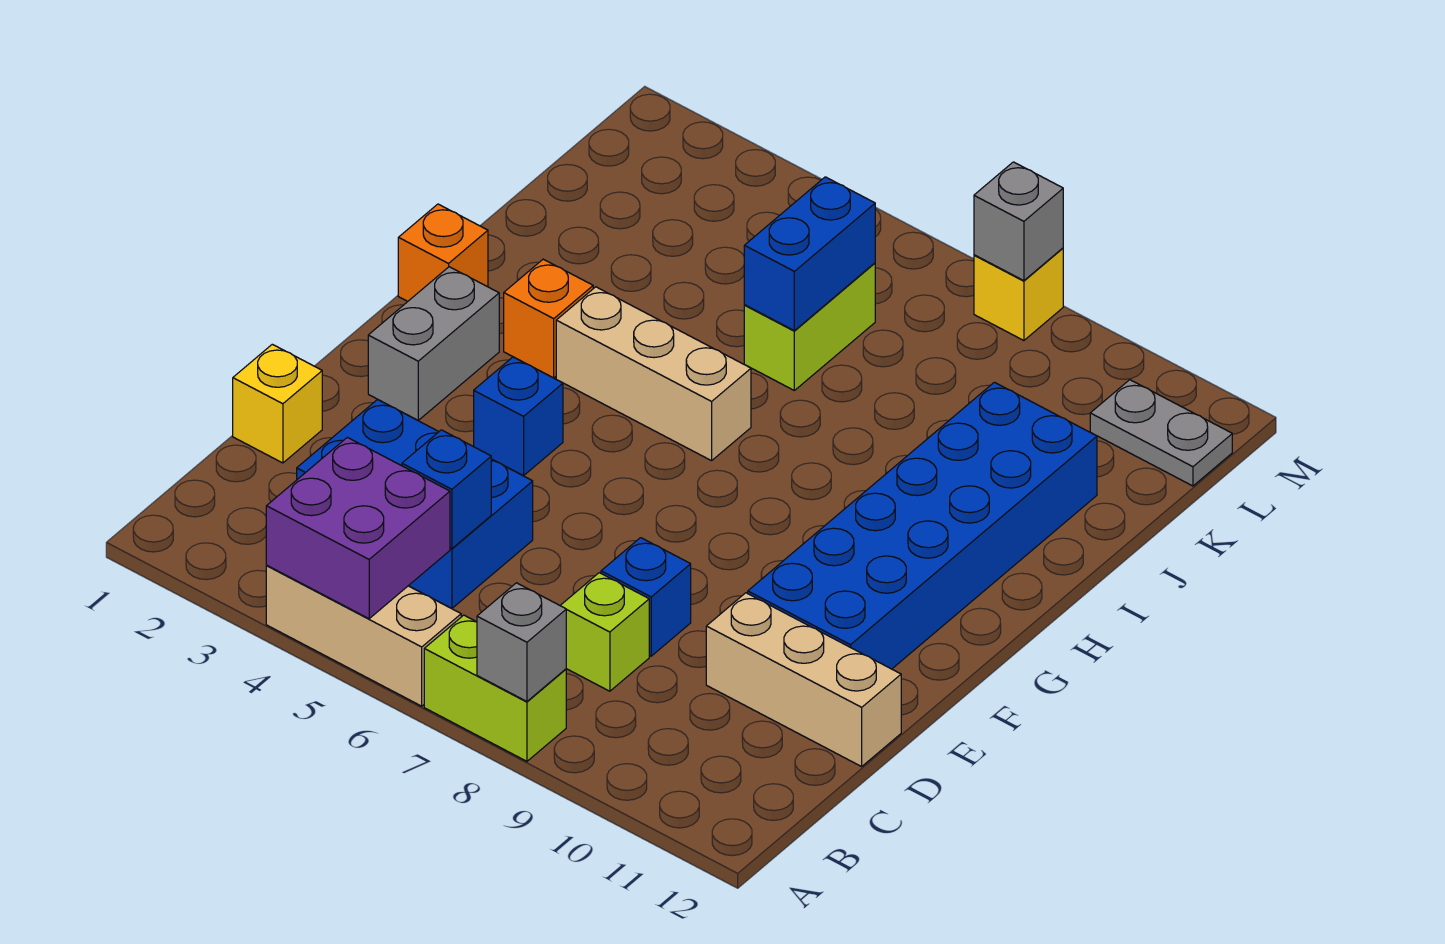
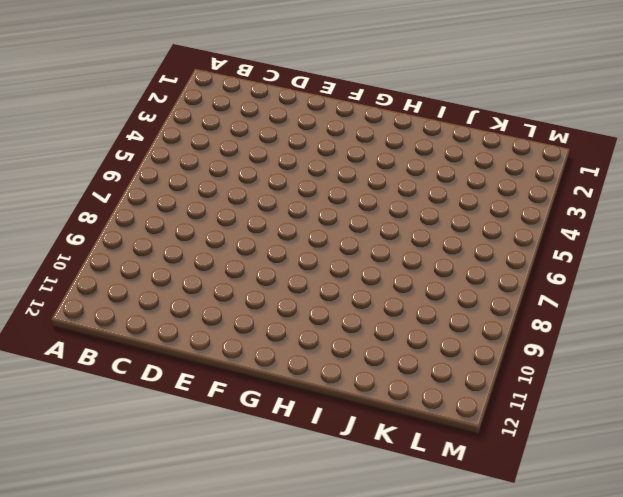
none -> tan brick A4:A6 level 1
none -> lime brick A7:A8 level 1
none -> blue brick C3:D5 level 1

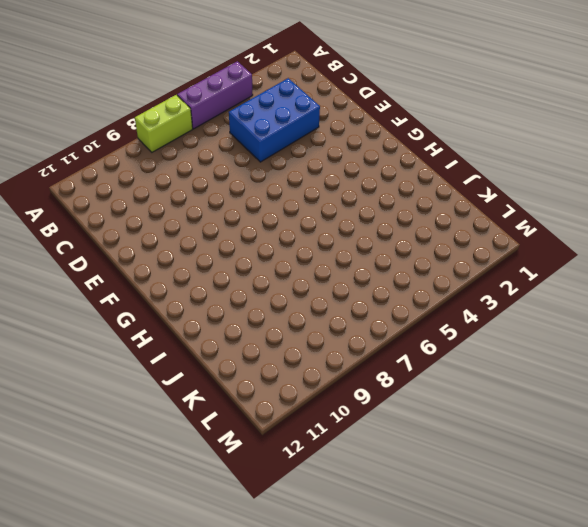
purple brick A4:A6 level 1 -> tan brick A4:A6 level 1
none -> lime brick C8 level 1
none -> yellow brick D1 level 1
none -> blue brick D8 level 1

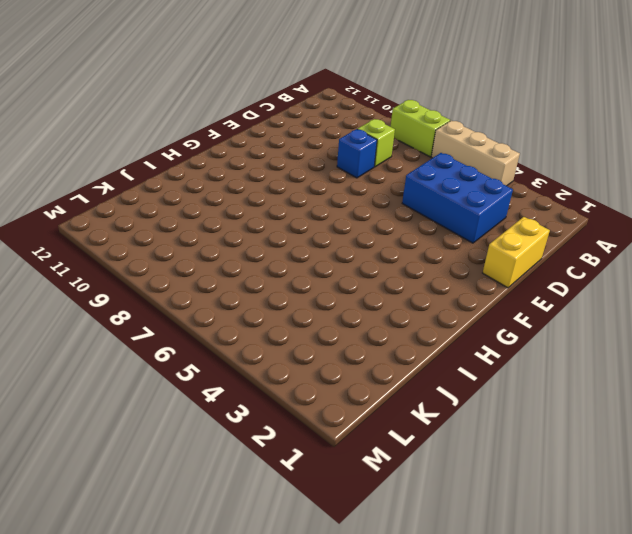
yellow brick D1:E1 level 1 -> yellow brick D1 level 1
none -> tan brick D10:D12 level 1
none -> blue brick E10:J11 level 1
none -> grey brick F2:G2 level 1

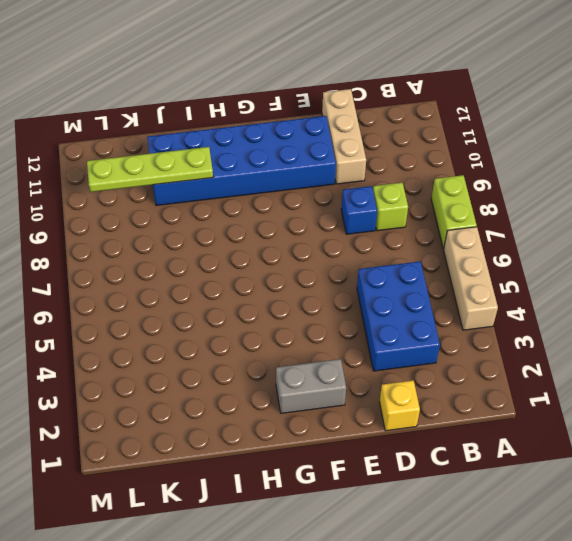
lime plate I10:L10 level 2 -> none
none -> blue brick F4 level 1
none -> orange brick H1 level 1
none -> orange brick H3 level 1

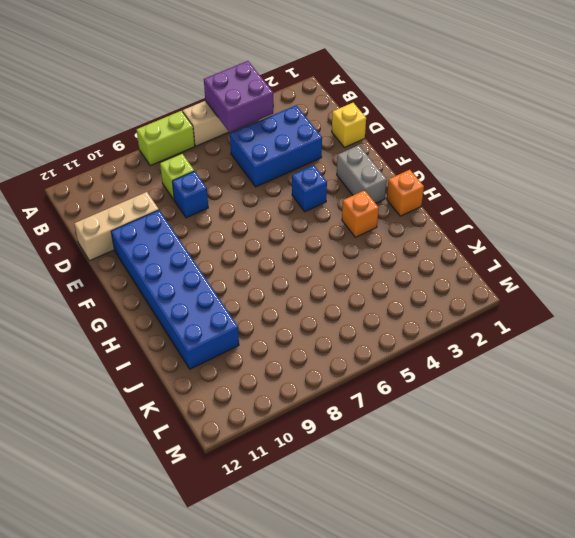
none -> tan brick H4:H6 level 1
none -> lime brick J6:K6 level 1
none -> grey plate L11:L12 level 1

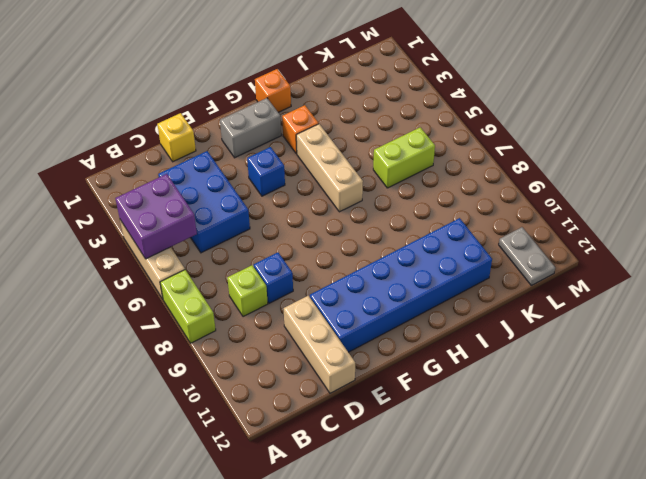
none -> yellow brick M8 level 1
none -> grey brick A8 level 2
none -> blue brick C5 level 2

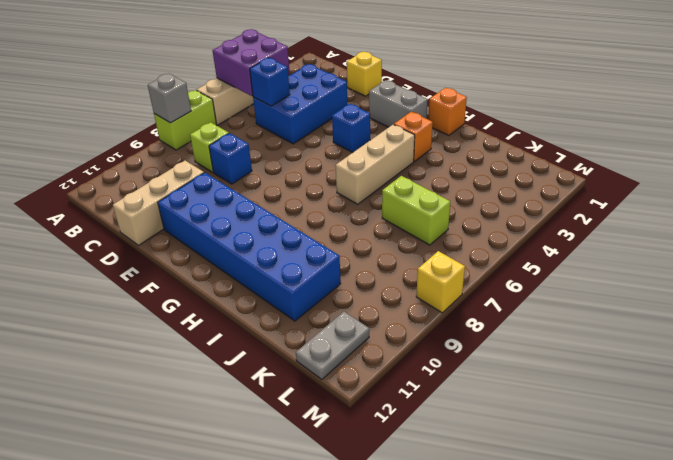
none -> blue brick J6:K6 level 2
none -> grey brick M8 level 2

